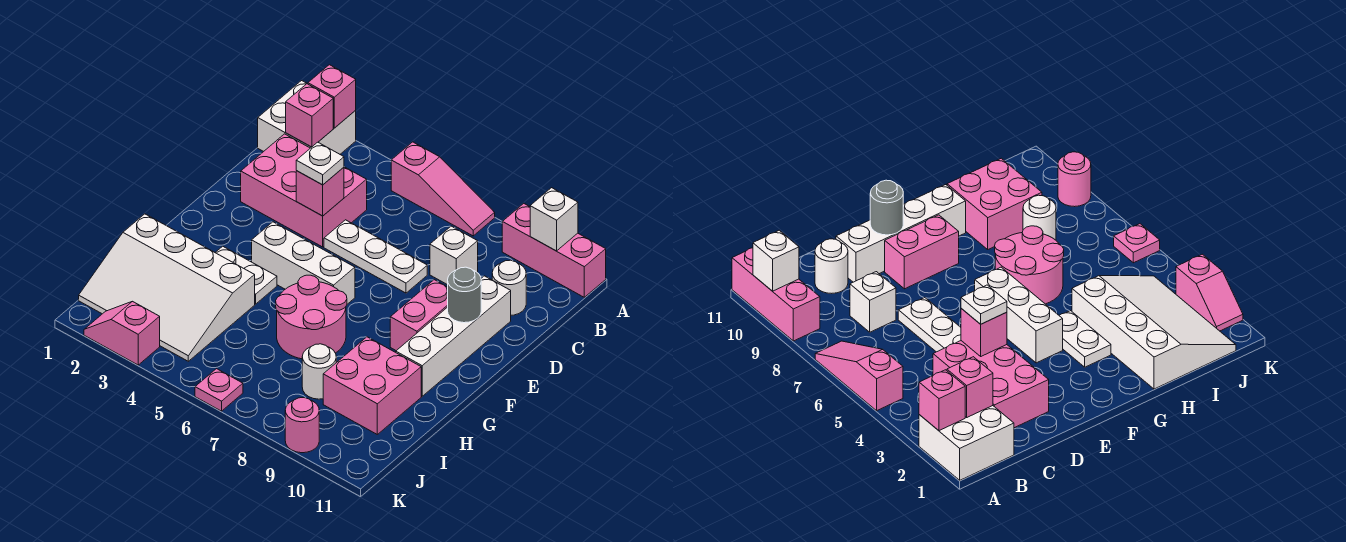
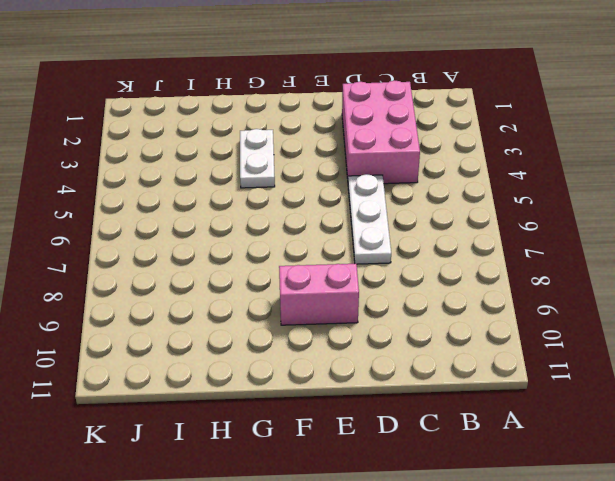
none -> white brick A1:B2 level 1
none -> pink slope A5:A7 level 1 top 5
none -> pink brick A9:A11 level 1

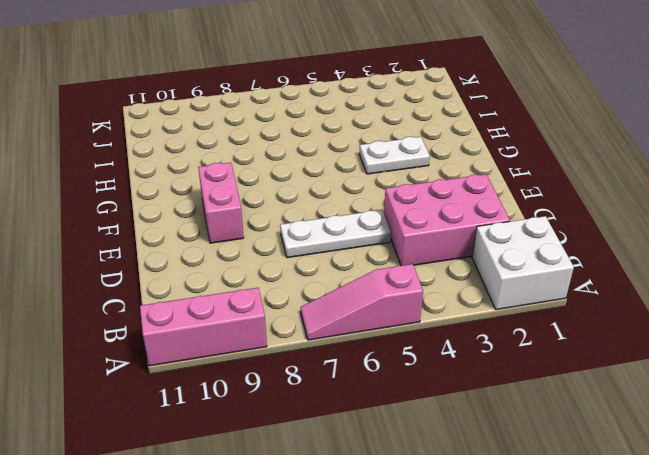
none -> white brick C8 level 1
none -> white round brick C10 level 1
none -> white brick D10:G10 level 1

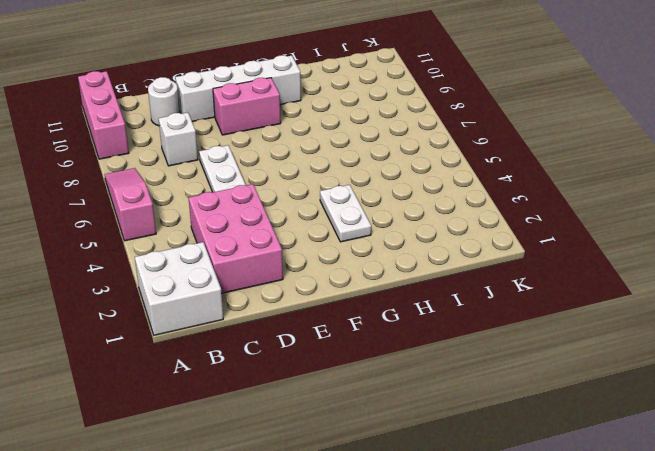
none -> white brick F4:F6 level 1
none -> pink round brick G6:H7 level 1
none -> white slope H1:J4 level 1 top H

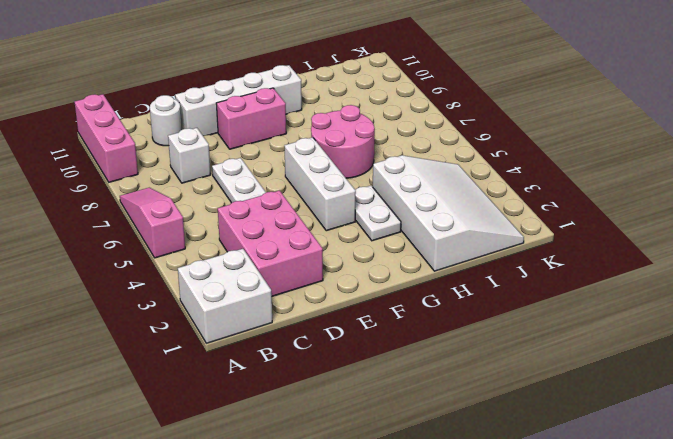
none -> pink brick H9:I10 level 1
none -> white round brick I8 level 1
none -> pink slope K2:K3 level 1 top 3

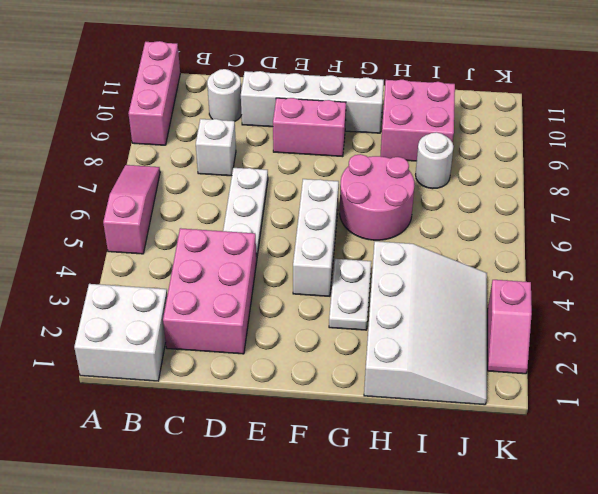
none -> pink plate K6 level 1
none -> pink round brick K9 level 1
none -> pink brick A2 level 2

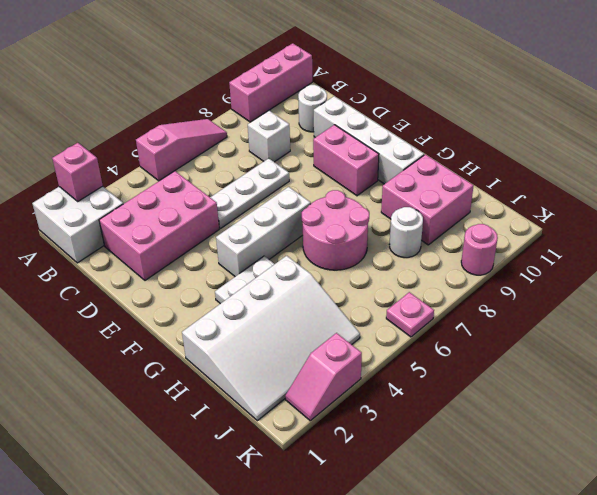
none -> white brick A10 level 2
none -> pink brick B2 level 2
none -> pink brick D4 level 2

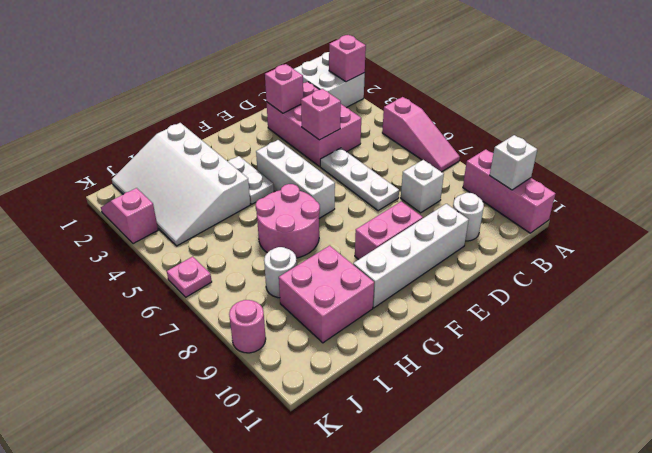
pink brick D2 level 2 -> pink brick B2 level 2
none -> grey round brick E10 level 2
none -> white plate D4 level 3

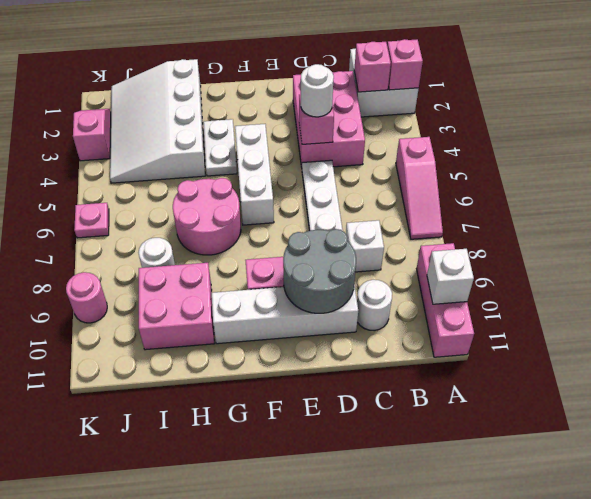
white round brick D4 level 3 -> white plate D4 level 3
grey round brick D9:E10 level 2 -> grey round brick E10 level 2

